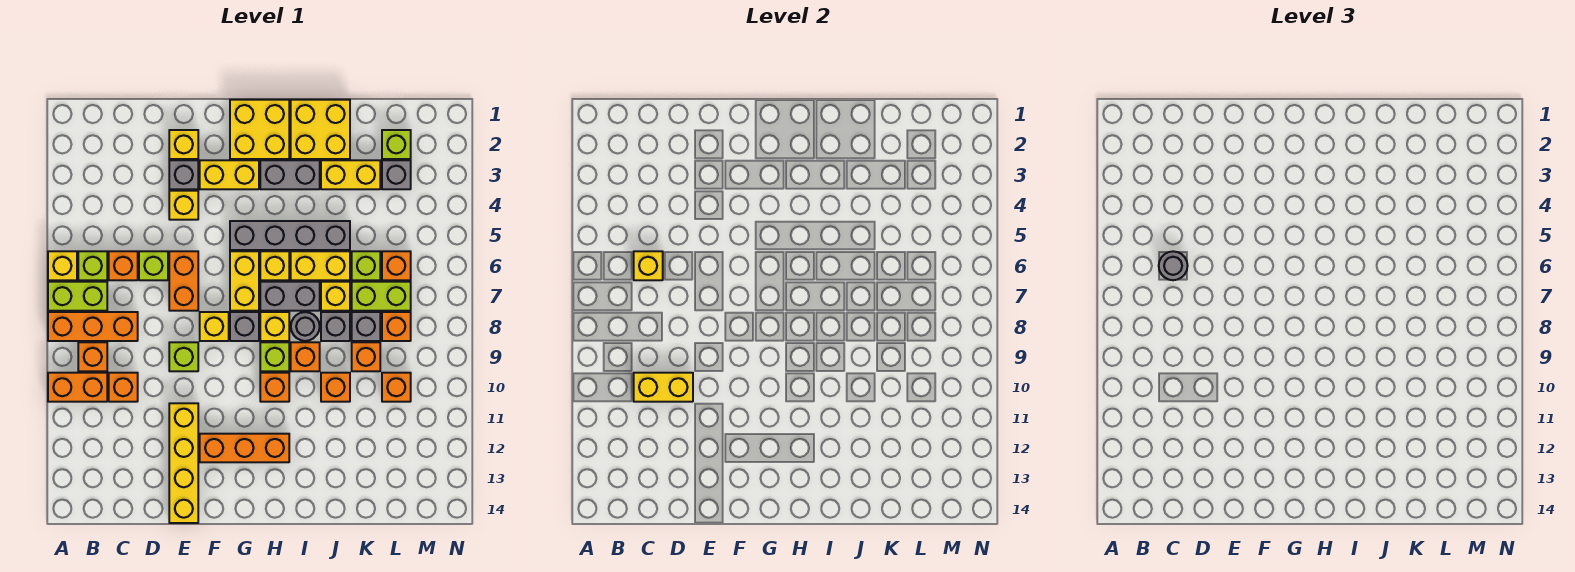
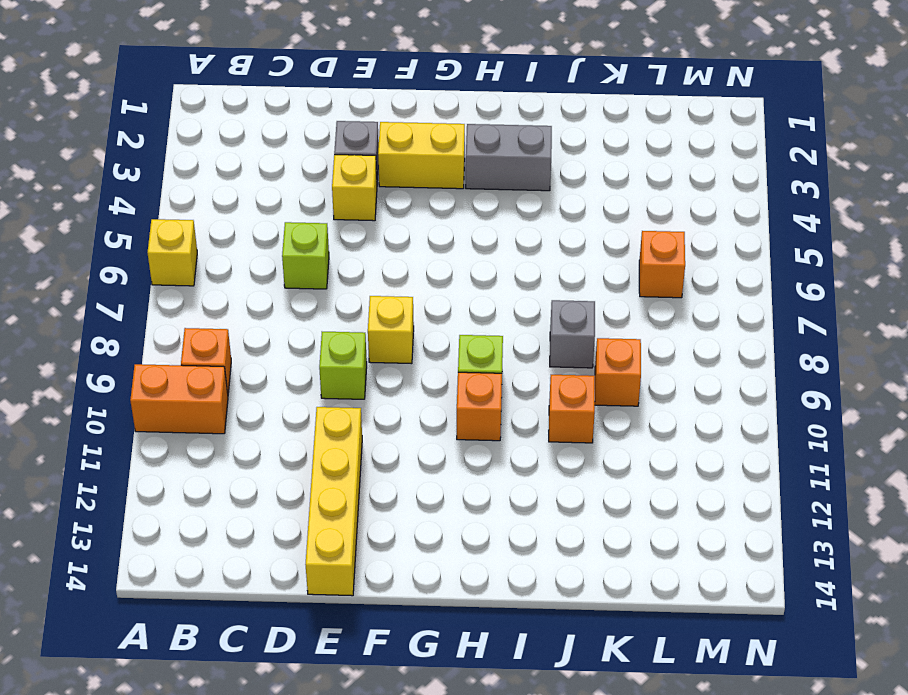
none -> lime brick A7:B7 level 1
none -> orange brick A8:C8 level 1
none -> lime brick B6 level 1
none -> orange brick C6 level 1

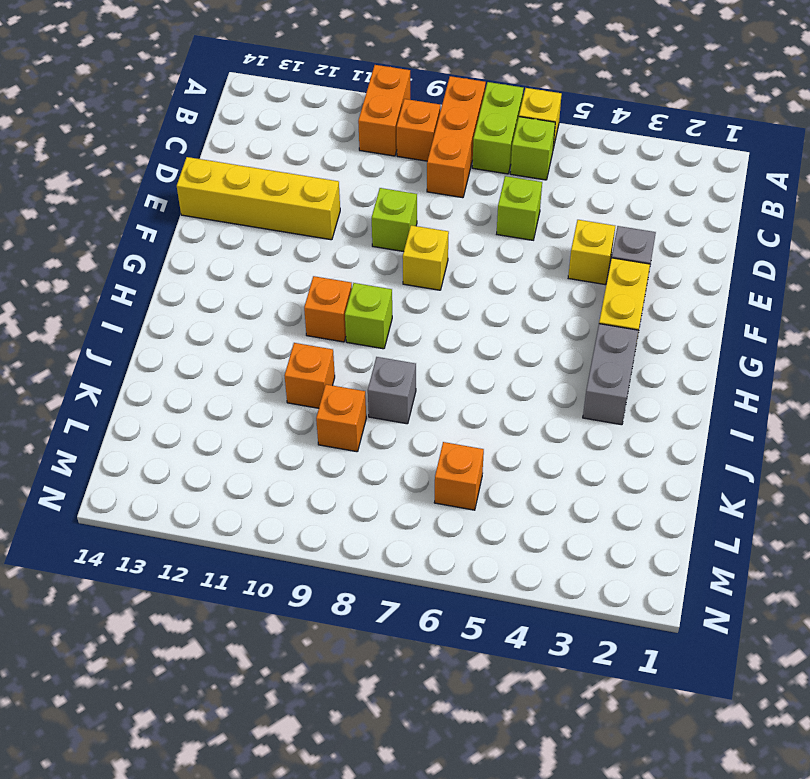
none -> orange brick C6 level 1
none -> orange brick C10 level 1
none -> yellow brick E2 level 1
none -> orange brick E6:E7 level 1

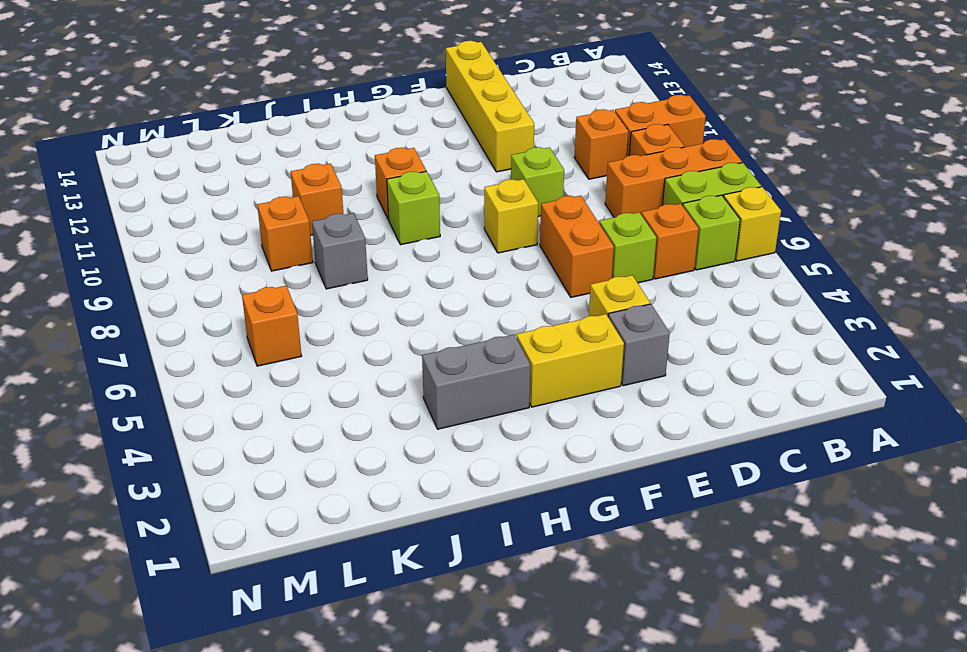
none -> yellow brick E2 level 1
none -> orange brick F12:H12 level 1
none -> yellow brick G1:H2 level 1
none -> grey brick G5:J5 level 1

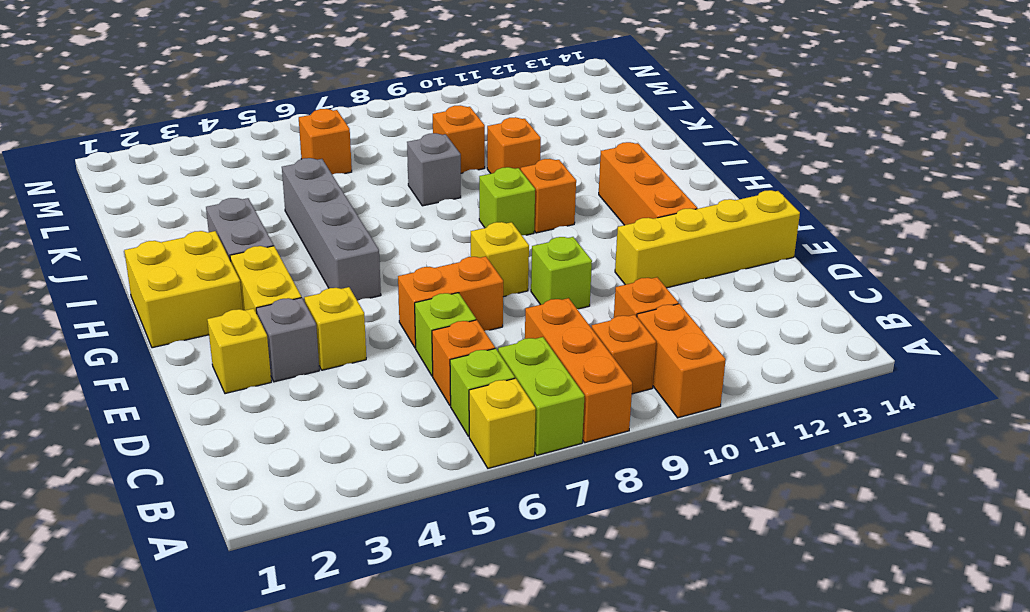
none -> yellow brick G6:G7 level 1
none -> grey brick G8 level 1
none -> yellow brick H6 level 1
none -> grey brick H7:I7 level 1

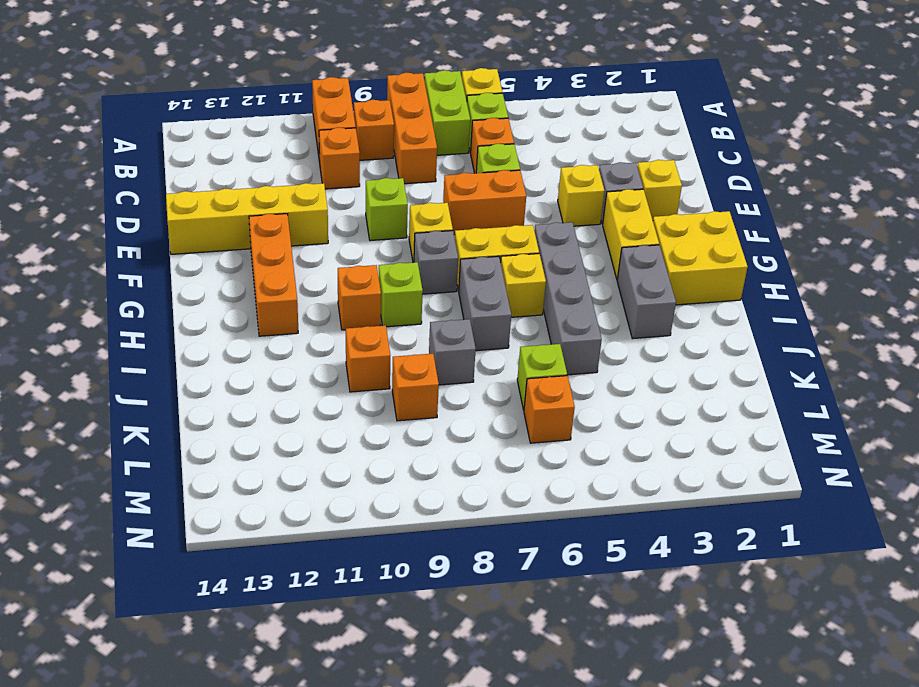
none -> yellow brick H8 level 1
none -> yellow brick I1:J2 level 1
none -> yellow brick I6:J6 level 1
none -> grey round brick I8 level 1

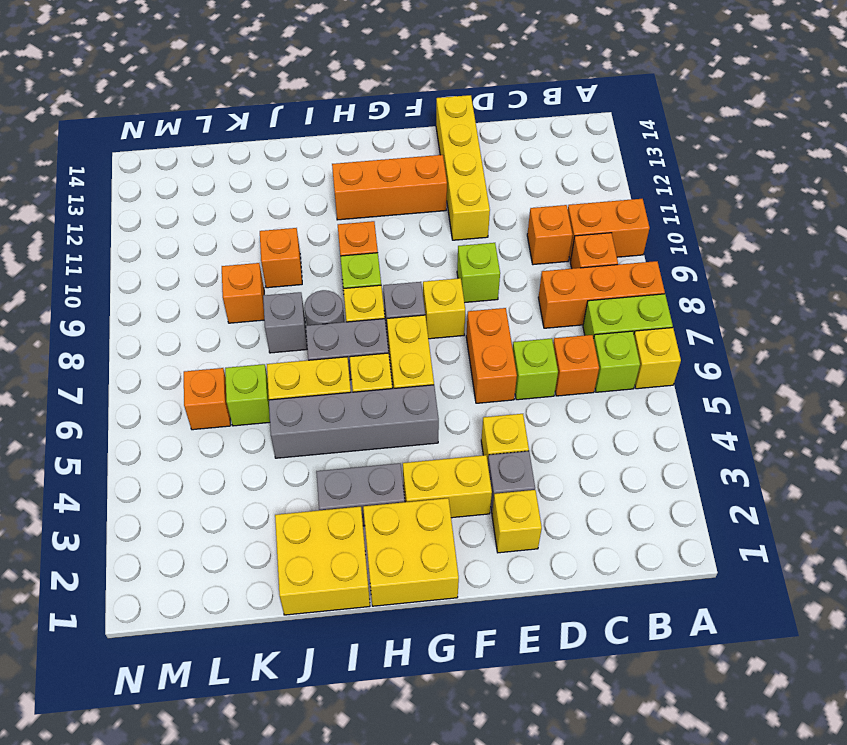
none -> orange brick I9 level 1
none -> yellow brick J3:K3 level 1
none -> yellow brick J7 level 1
none -> lime brick K7:L7 level 1

